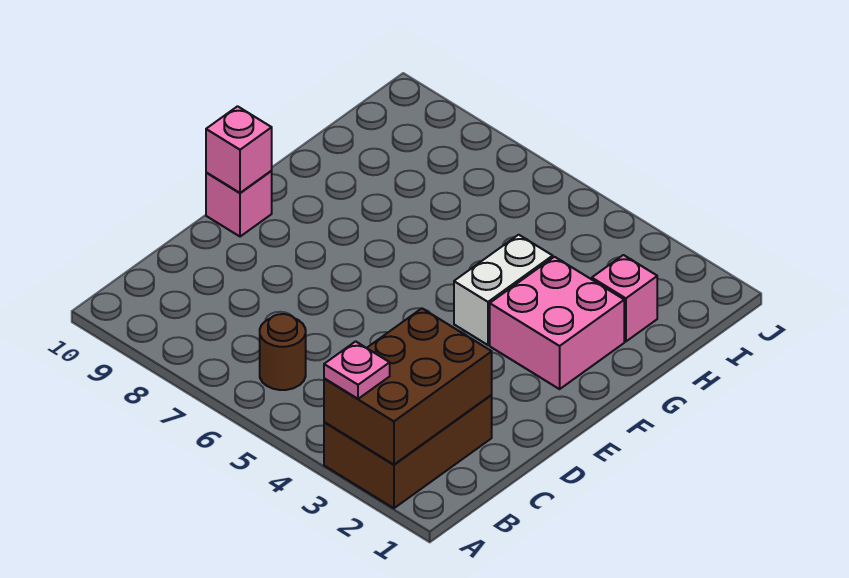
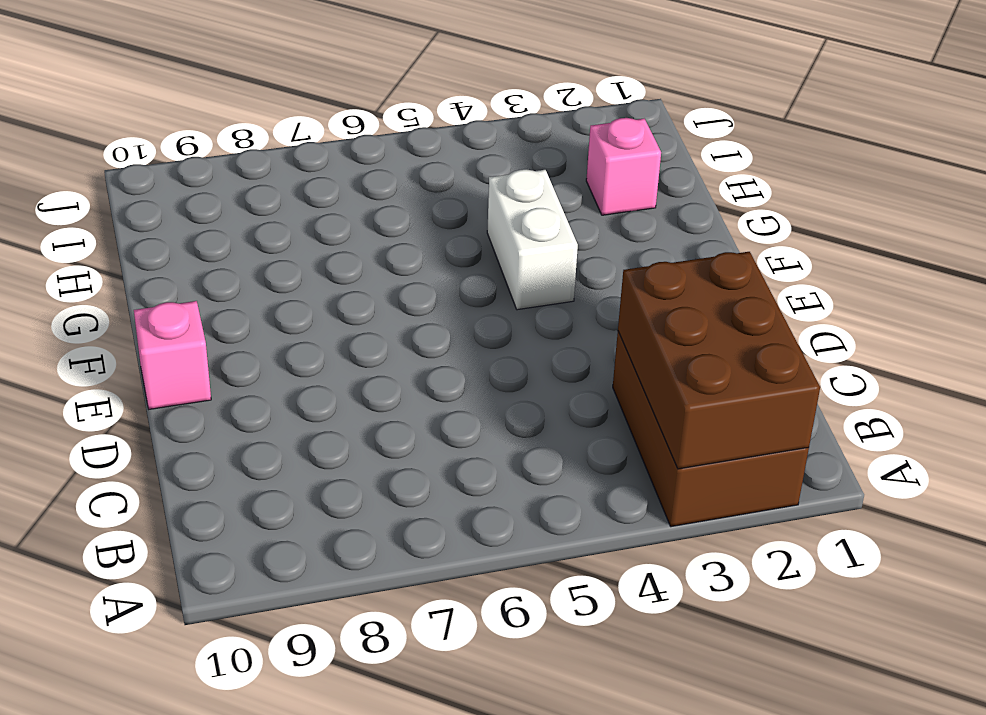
none -> brown round brick B6 level 1
none -> pink brick F2:G3 level 1

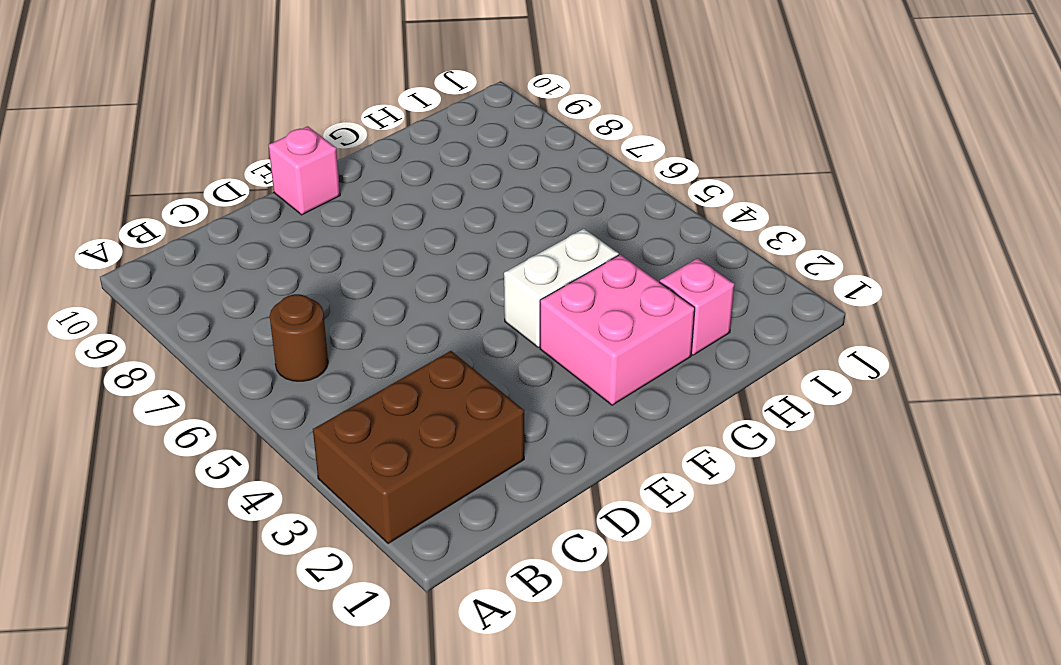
none -> brown brick A2:C3 level 2
none -> pink brick E10 level 2

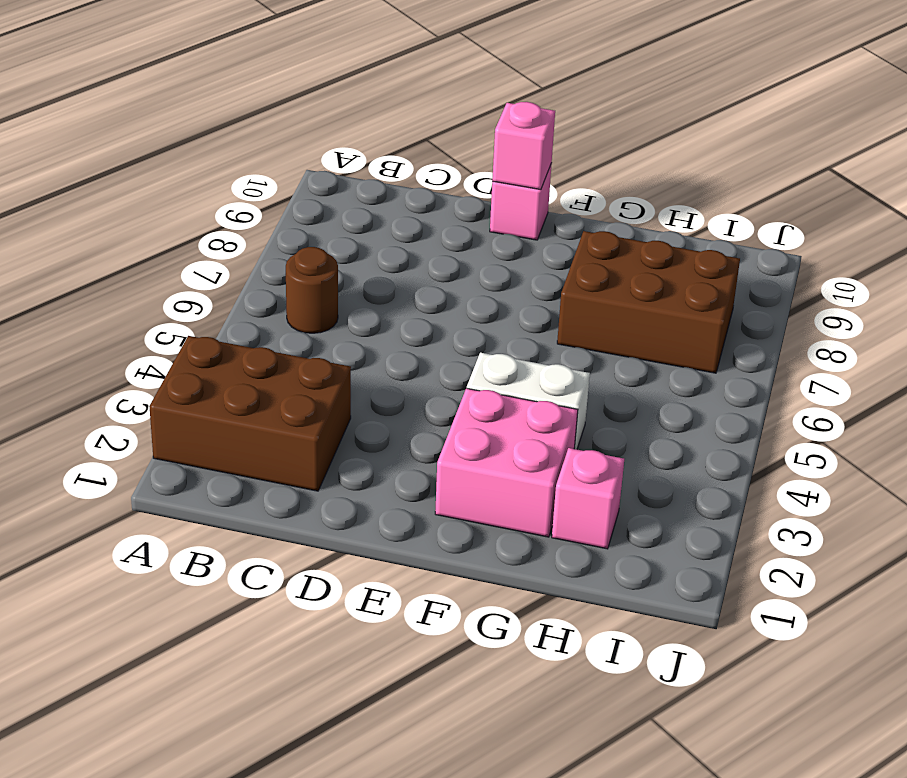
brown brick G7:I8 level 1 -> brown brick A2:C3 level 2
none -> pink plate A3 level 3

